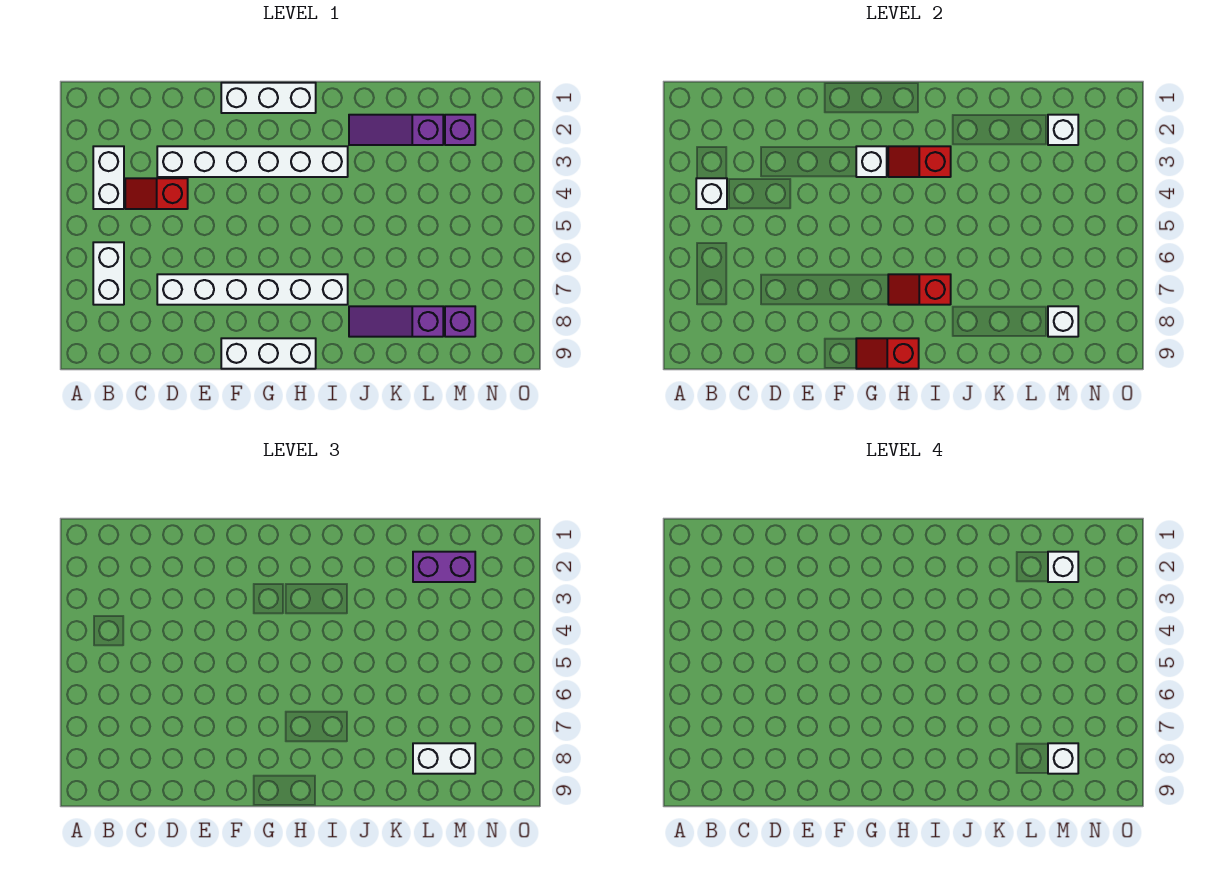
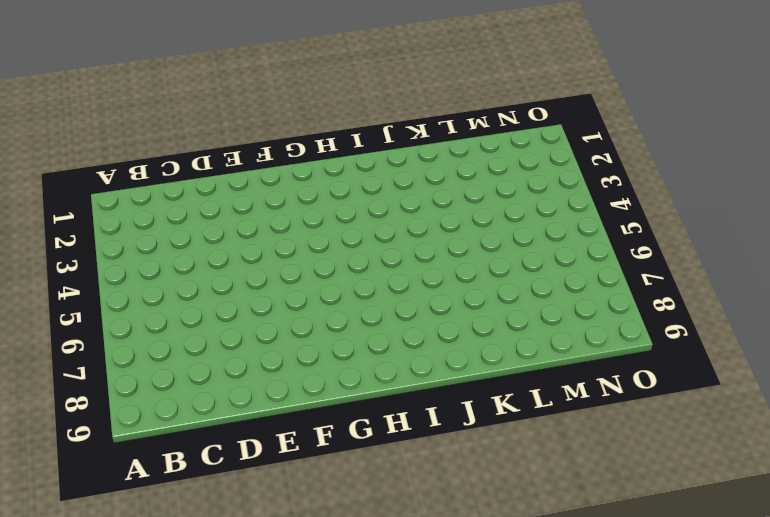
none -> white brick B3:B4 level 1
none -> white brick B6:B7 level 1
none -> red slope C4:D4 level 1 top D

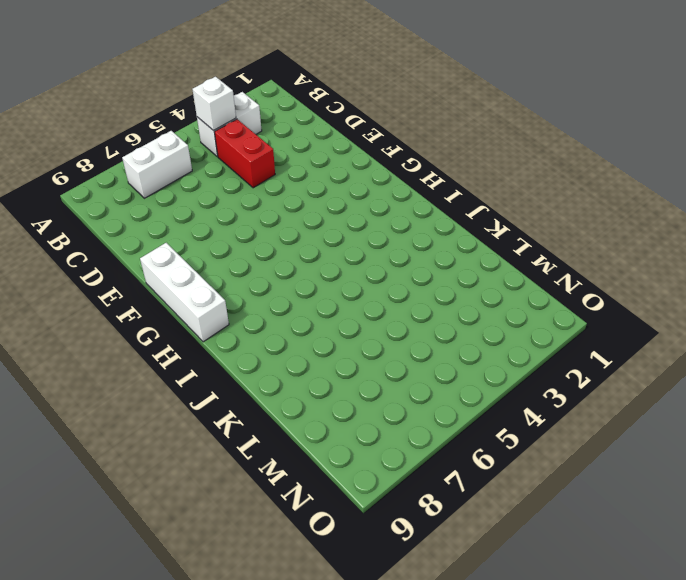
red brick C4:D4 level 1 -> red slope C4:D4 level 1 top D
none -> white brick D3:I3 level 1
none -> white brick D7:I7 level 1
none -> white brick F1:H1 level 1

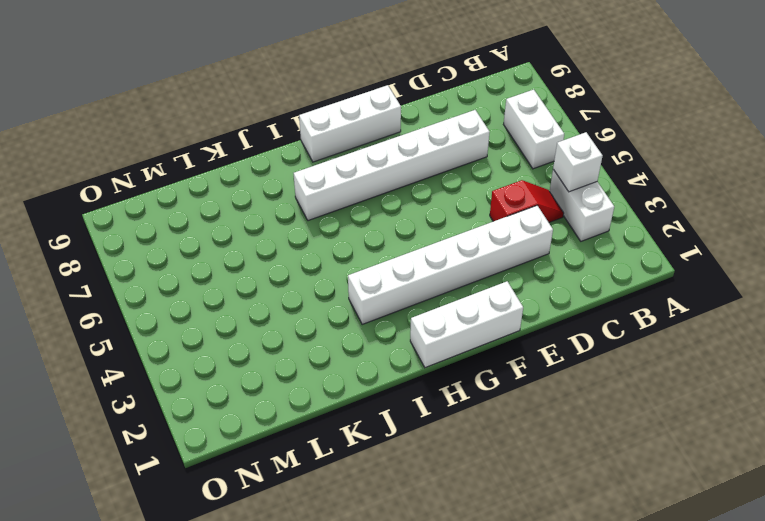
none -> purple slope J2:L2 level 1 top L
none -> purple slope J8:L8 level 1 top L
none -> purple brick M2 level 1

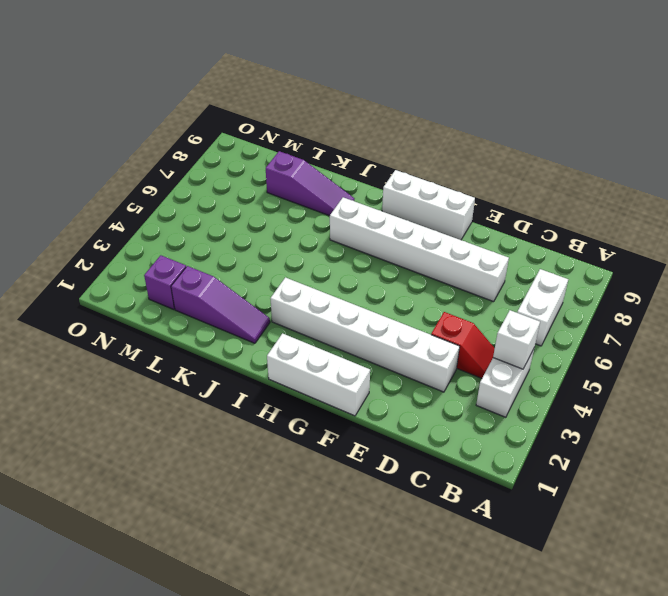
none -> purple brick M8 level 1
none -> white brick G3 level 2
none -> red slope G9:H9 level 2 top H

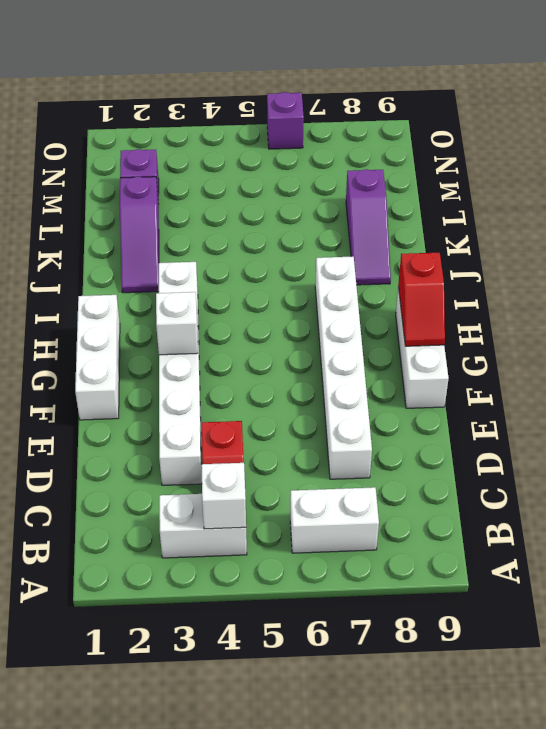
purple brick O6 level 1 -> purple brick M8 level 1
none -> red slope H3:I3 level 2 top I
none -> red slope H7:I7 level 2 top I
none -> white brick M2 level 2

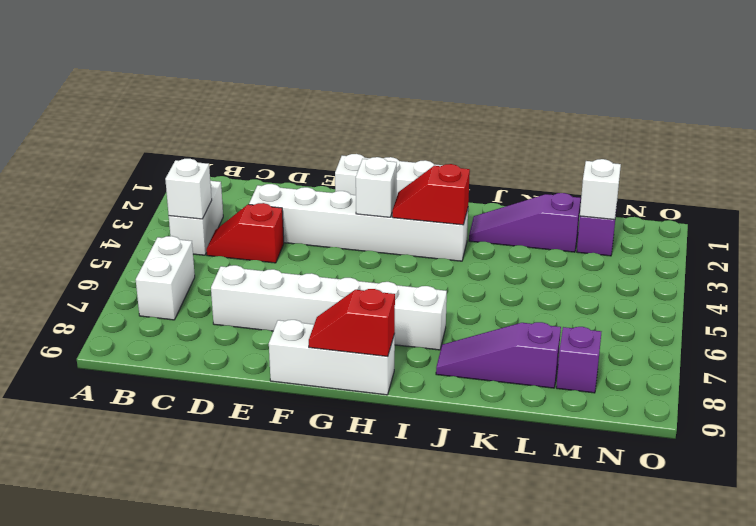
none -> red slope H7:I7 level 2 top I
none -> white brick M8 level 2
none -> purple brick L2:M2 level 3

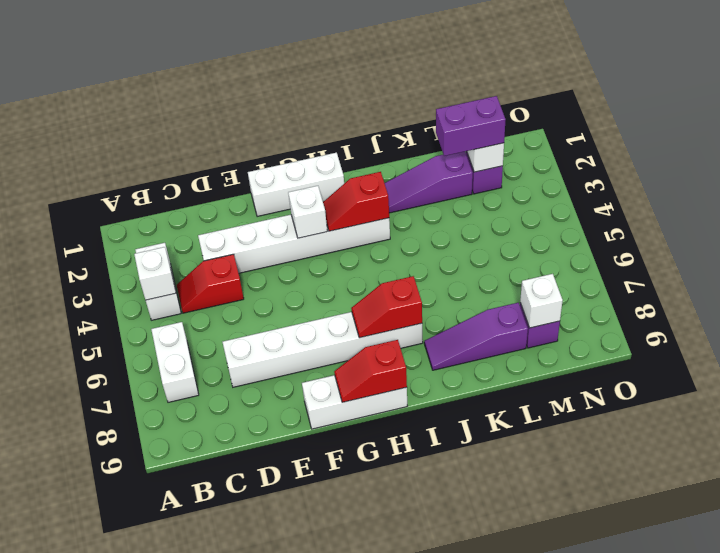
none -> white brick L8:M8 level 3
none -> white brick M2 level 4
none -> white brick M8 level 4

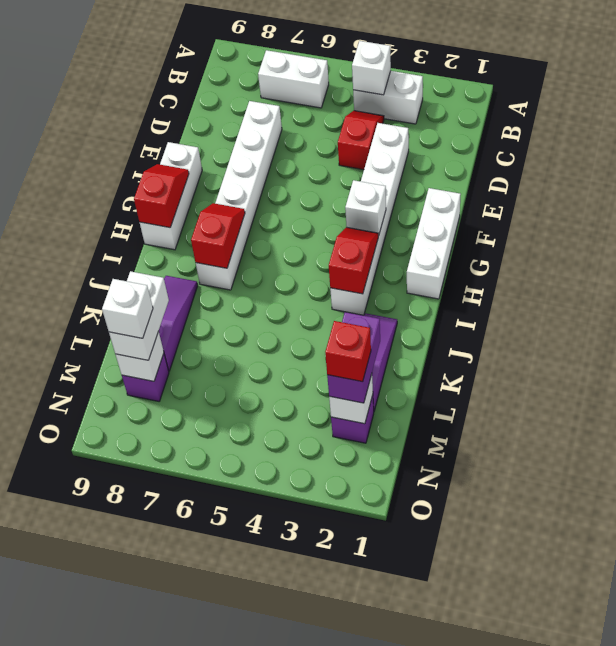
red brick M2 level 4 -> white brick M2 level 4

